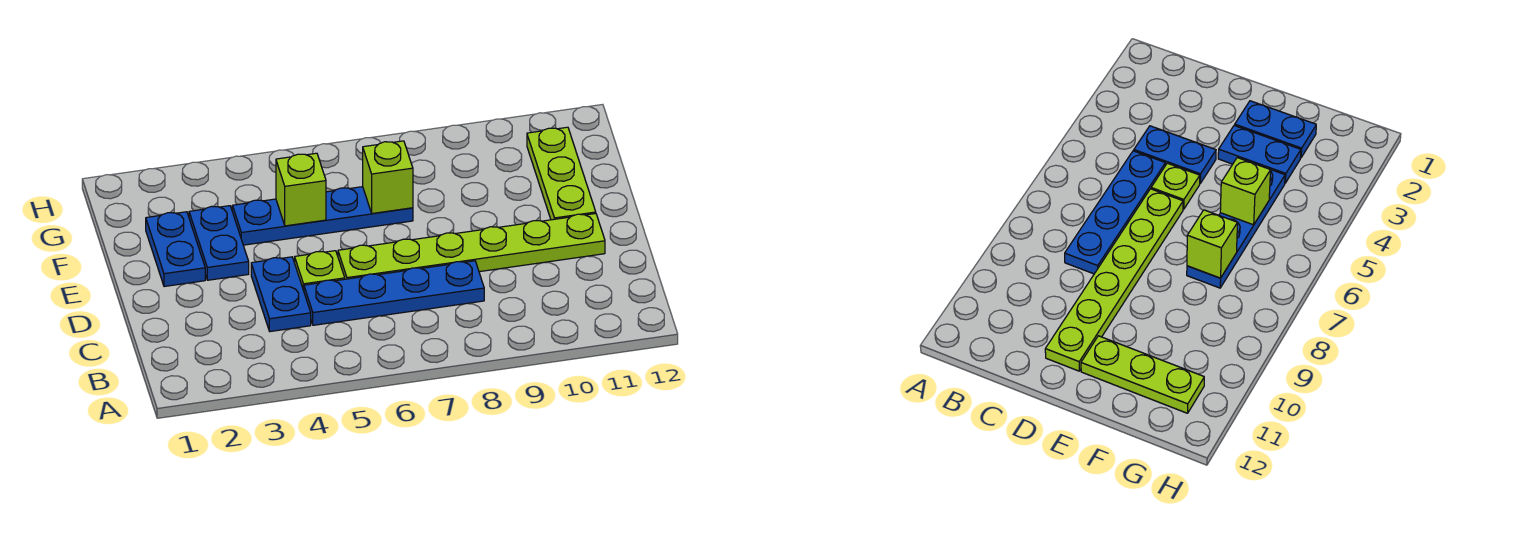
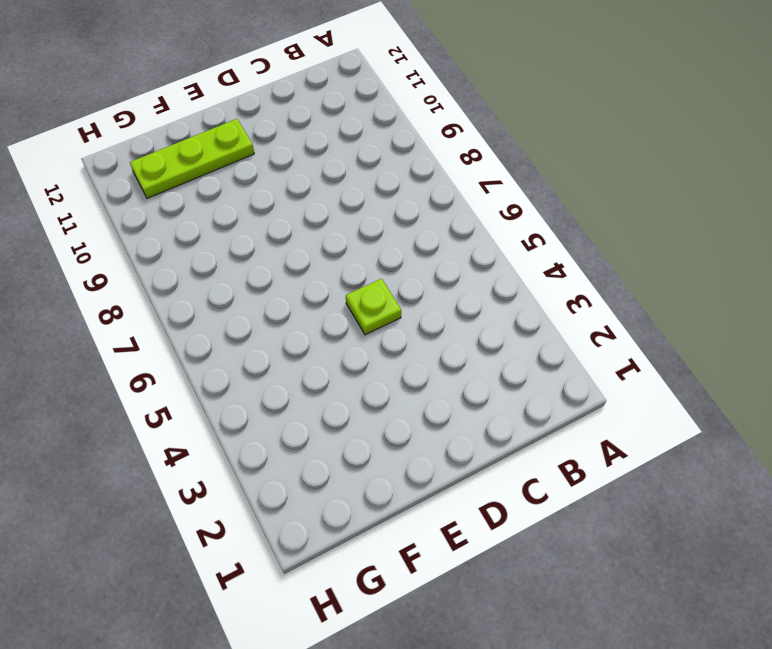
none -> blue plate C4:D4 level 1
none -> blue plate C5:C8 level 1

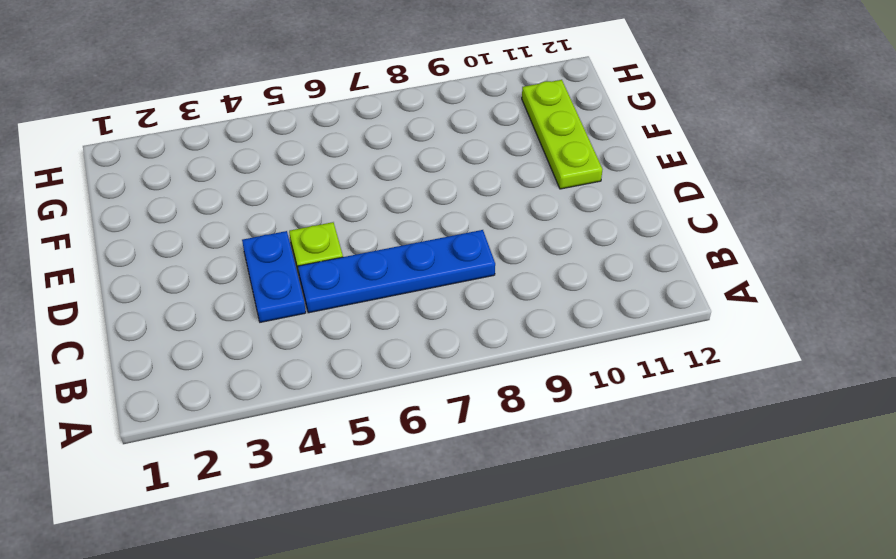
none -> lime plate D6:D11 level 1
none -> blue plate E2:F2 level 1

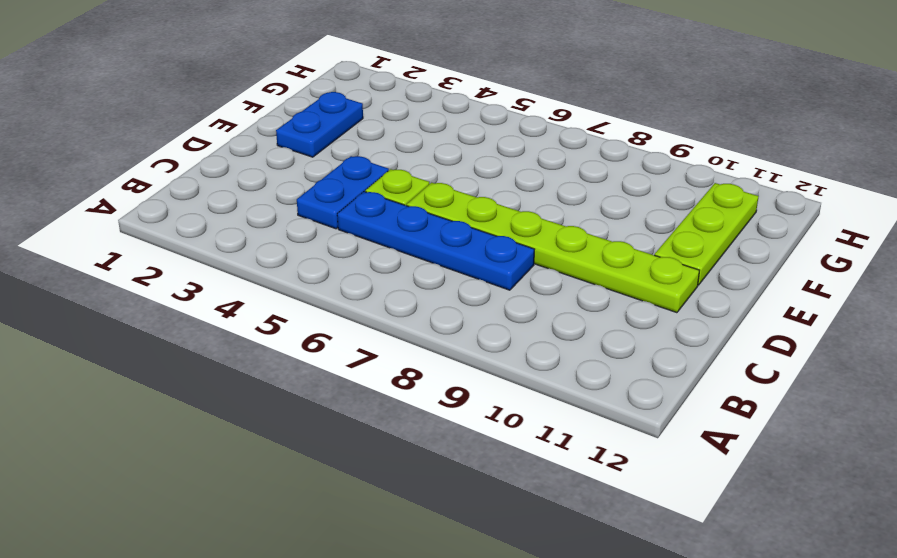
none -> blue plate E3:F3 level 1
none -> blue plate F4:F7 level 1

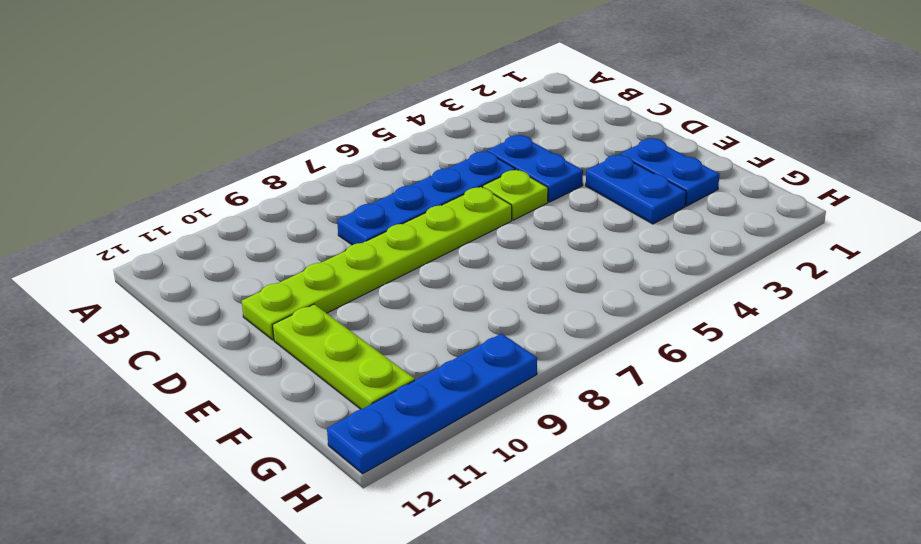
blue plate H9:H12 level 1 -> blue plate F4:F7 level 1
none -> lime brick F5 level 2
none -> lime brick F7 level 2

